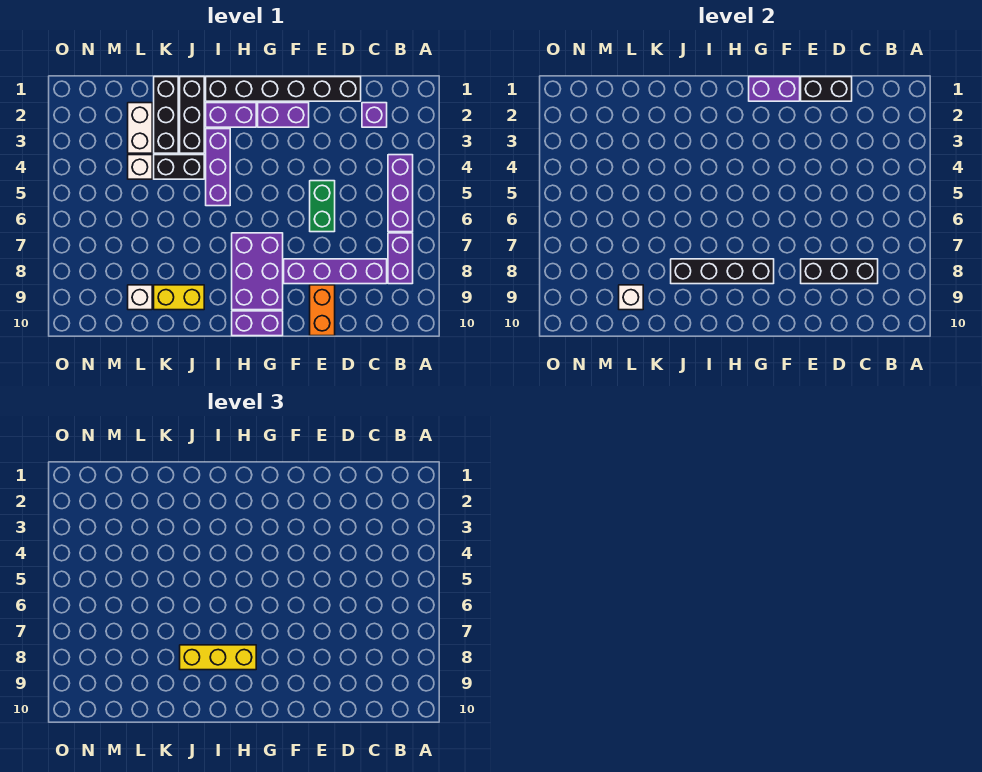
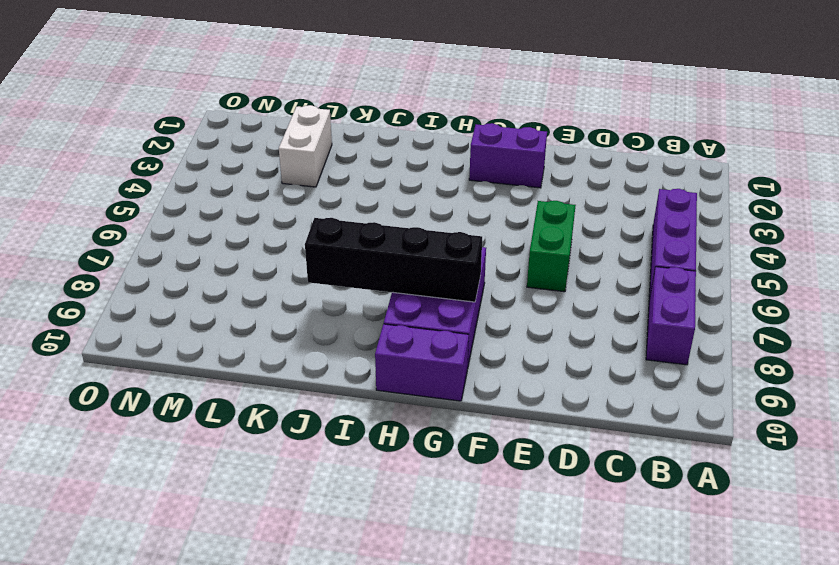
none -> purple brick C2 level 1
none -> purple brick C8:F8 level 1
none -> black brick D1:I1 level 1

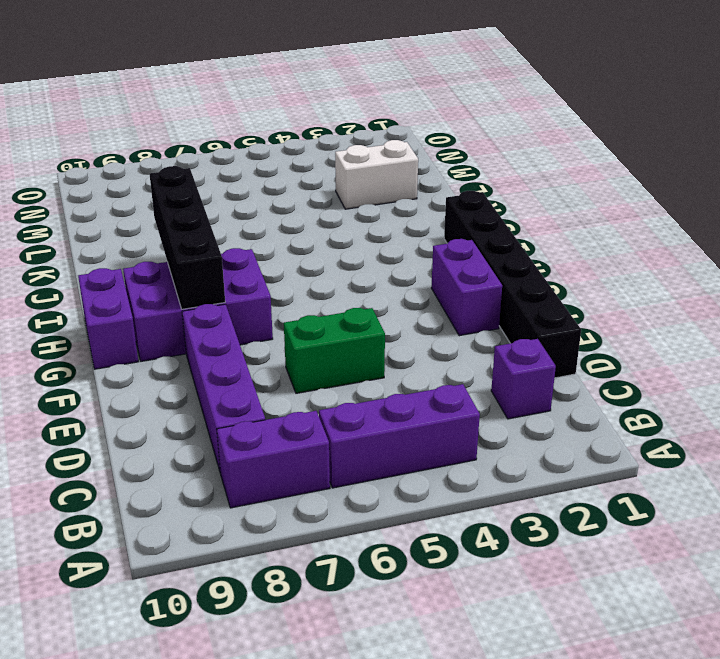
none -> orange brick E9:E10 level 1
none -> purple brick H2:I2 level 1
none -> purple brick I3:I5 level 1

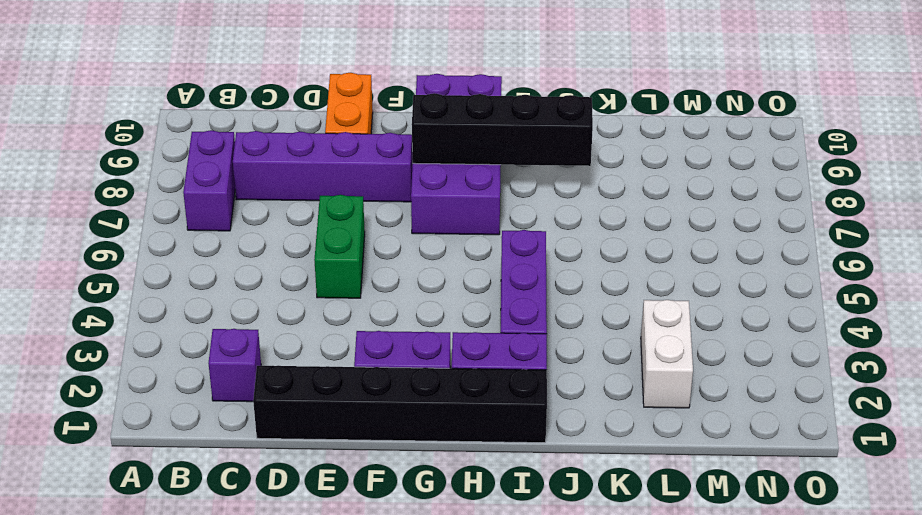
none -> purple brick B4:B6 level 1
none -> black brick J1:J3 level 1
none -> black brick J4:K4 level 1

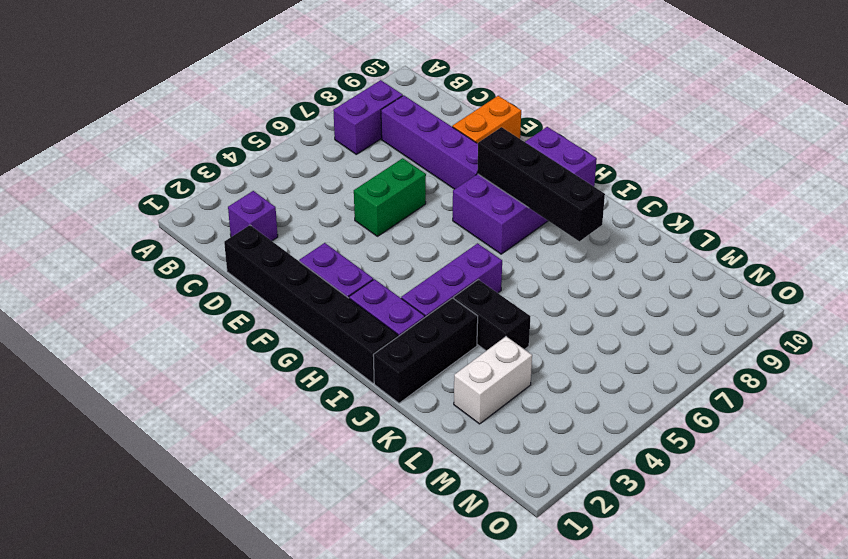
none -> purple brick B4:B6 level 1
none -> yellow brick J9:K9 level 1
none -> black brick K1:K3 level 1

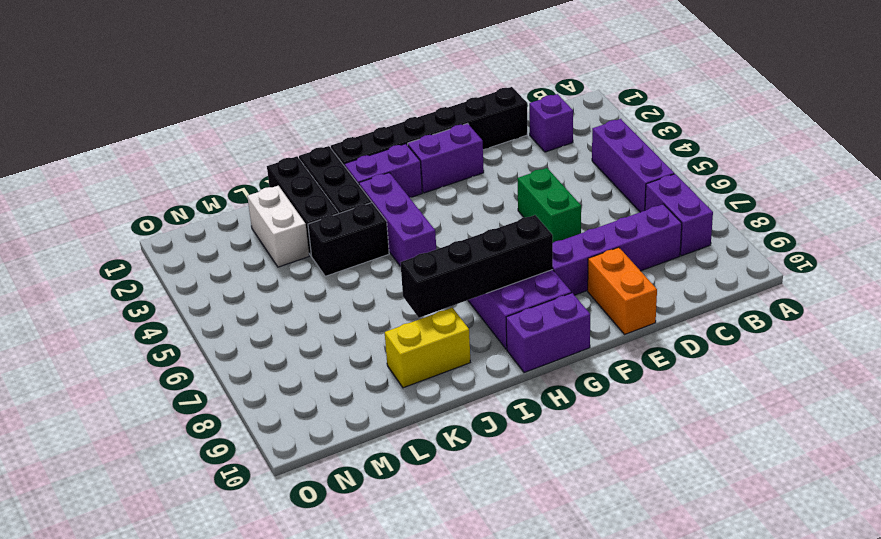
none -> white brick L4 level 1
none -> white brick L9 level 1
none -> black brick C8:E8 level 2

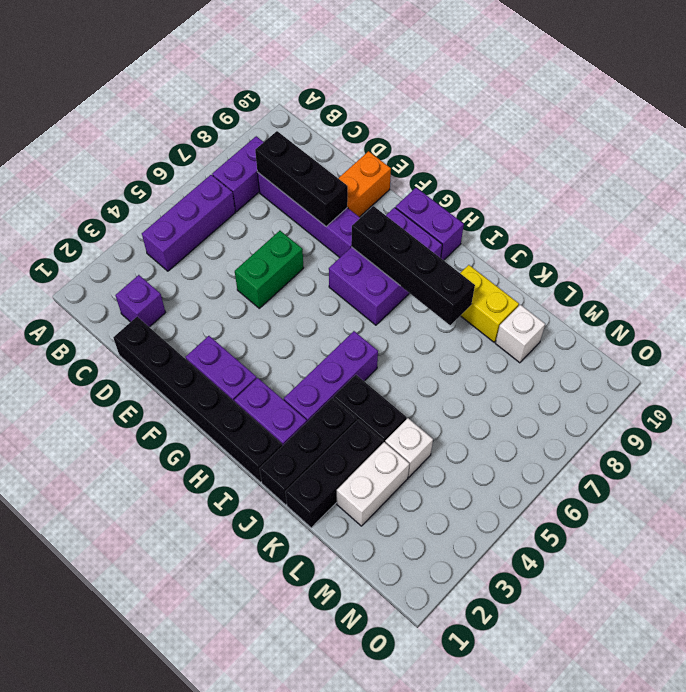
none -> black brick D1:E1 level 2
none -> purple brick F1:G1 level 2
none -> white brick L9 level 2

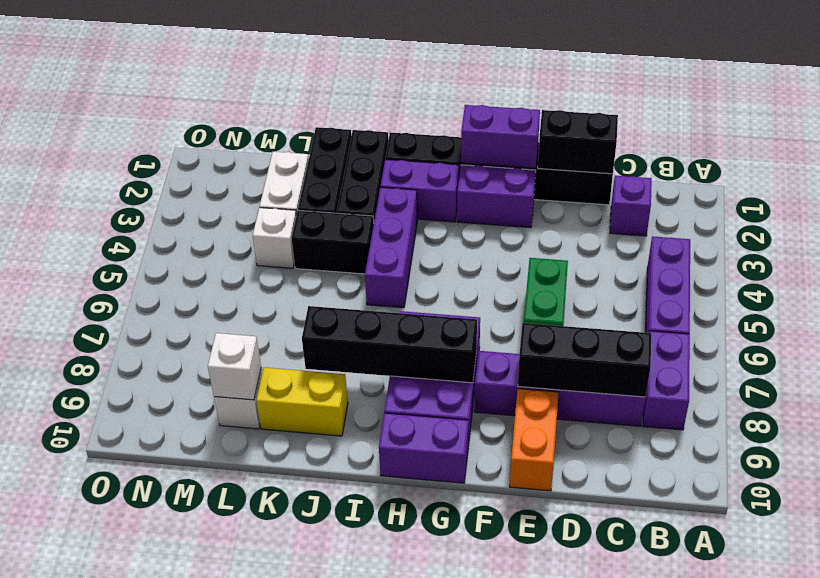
none -> yellow brick H8:J8 level 3

